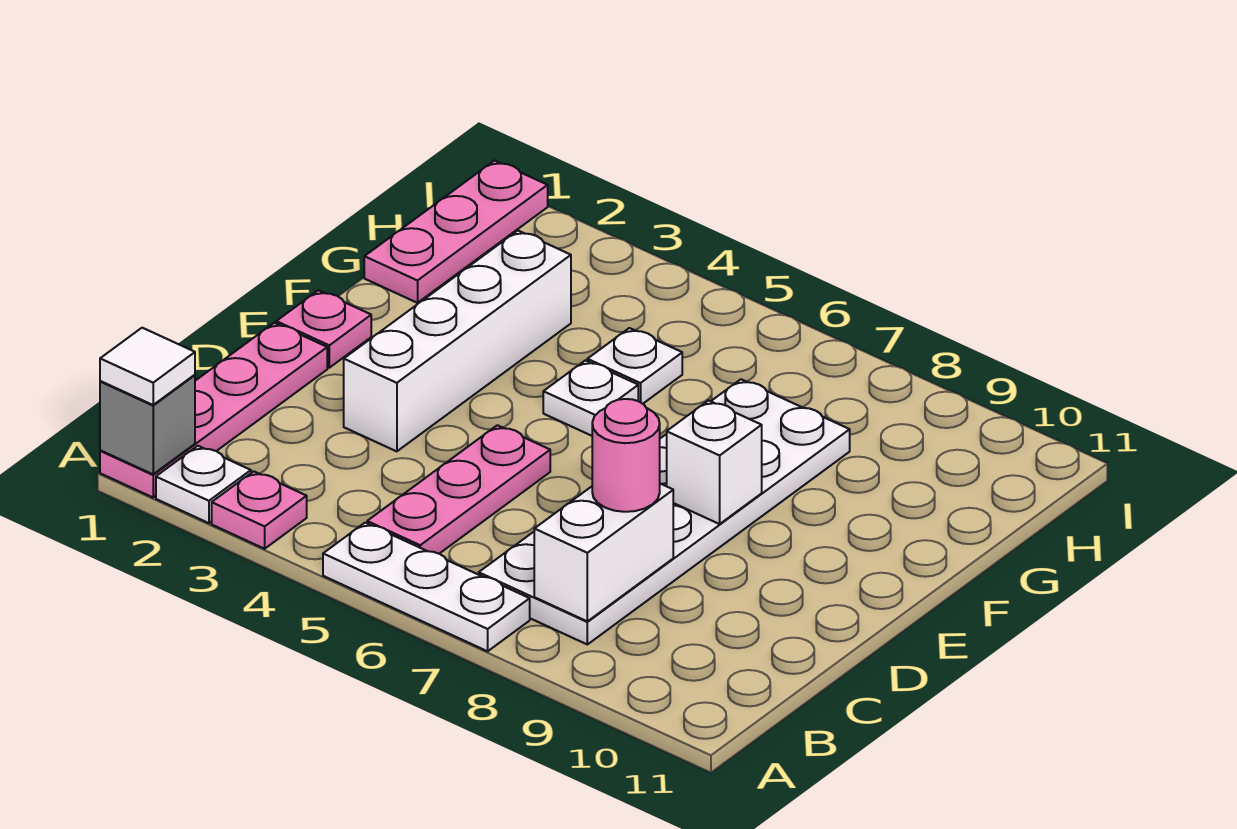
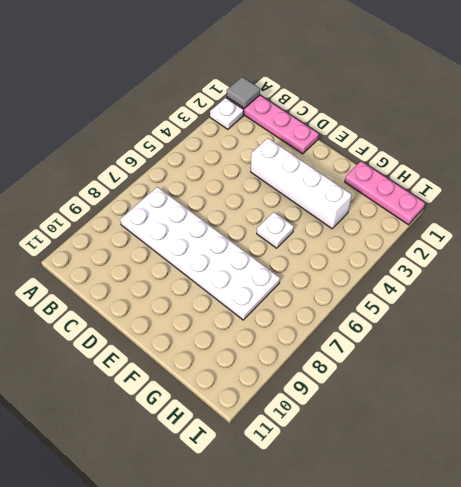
grey tile A1 level 2 -> grey brick A1 level 2
none -> pink plate A3 level 1
none -> white plate A5:A7 level 1
none -> pink plate B5:D5 level 1

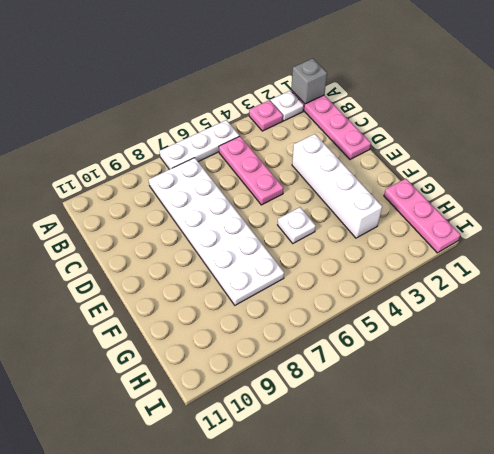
none -> pink plate E1 level 1
none -> white plate G5 level 1
none -> white brick B8:C8 level 2

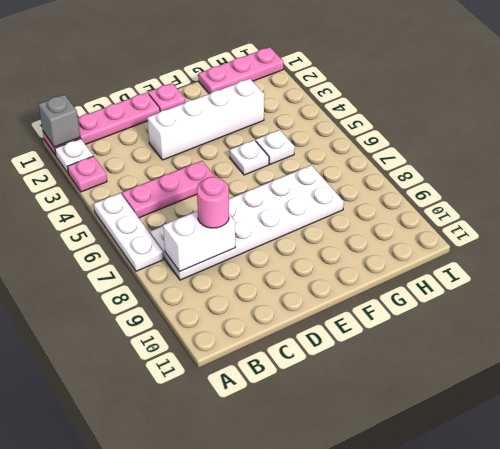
none -> white brick E8 level 2
none -> white tile A1 level 3

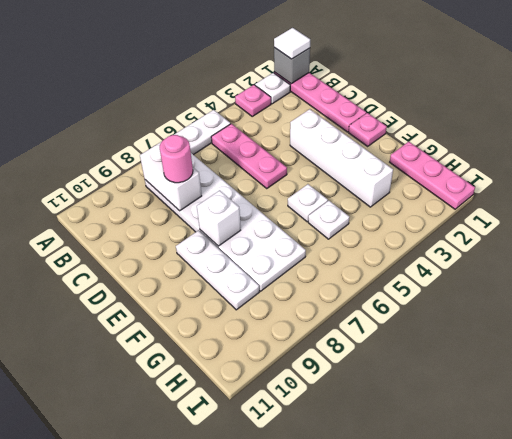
white plate E9:G9 level 1 -> none

